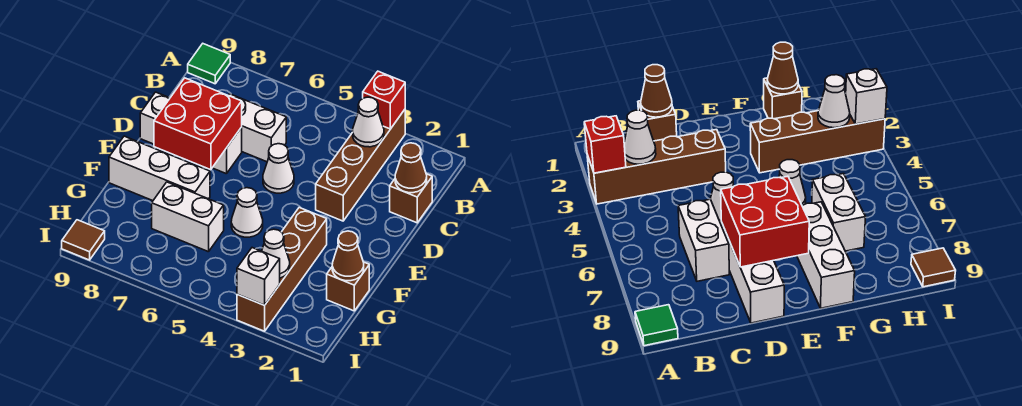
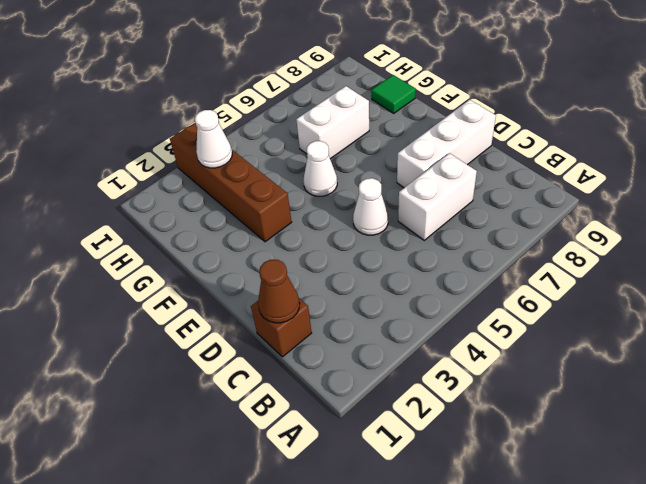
green tile G9 level 1 -> green tile A9 level 1
none -> brown brick A3:D3 level 1
none -> white brick F7:F9 level 1
none -> brown brick G1 level 1

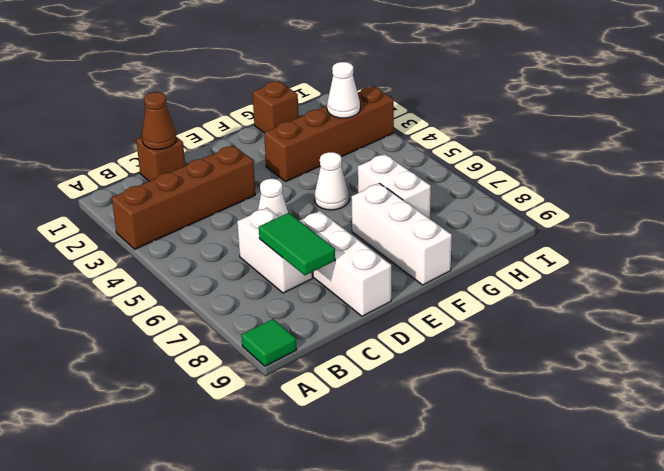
green tile C7:C8 level 2 -> none
none -> brown tile I9 level 1
none -> red brick A3 level 2
none -> white cone B3 level 2

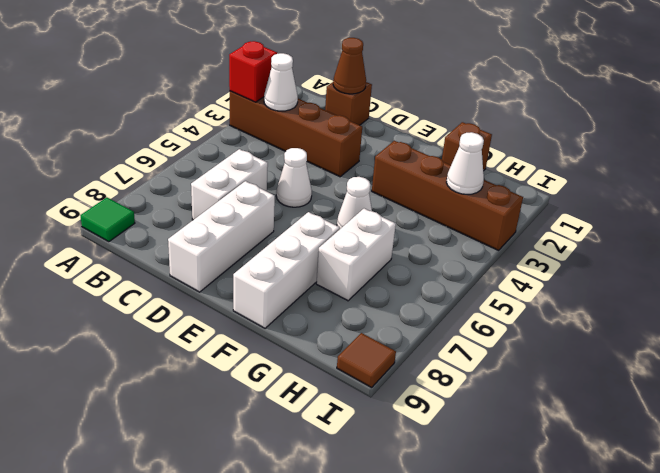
none -> red brick D7:E8 level 2
none -> brown cone G1 level 2
none -> white brick I3 level 2

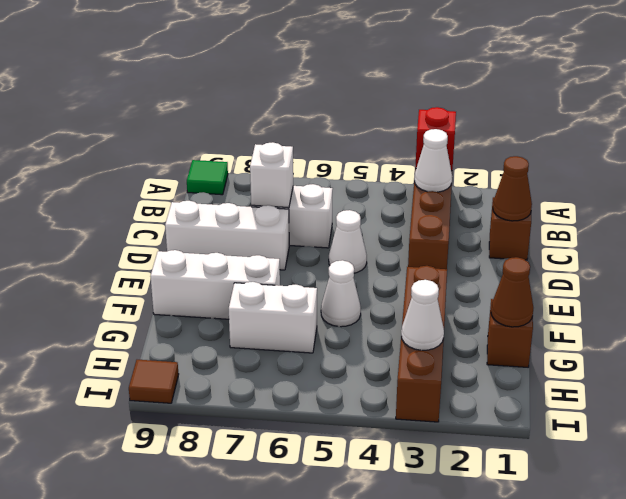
white brick C7 level 2 -> white brick I3 level 2
none -> red brick D7:E8 level 2

